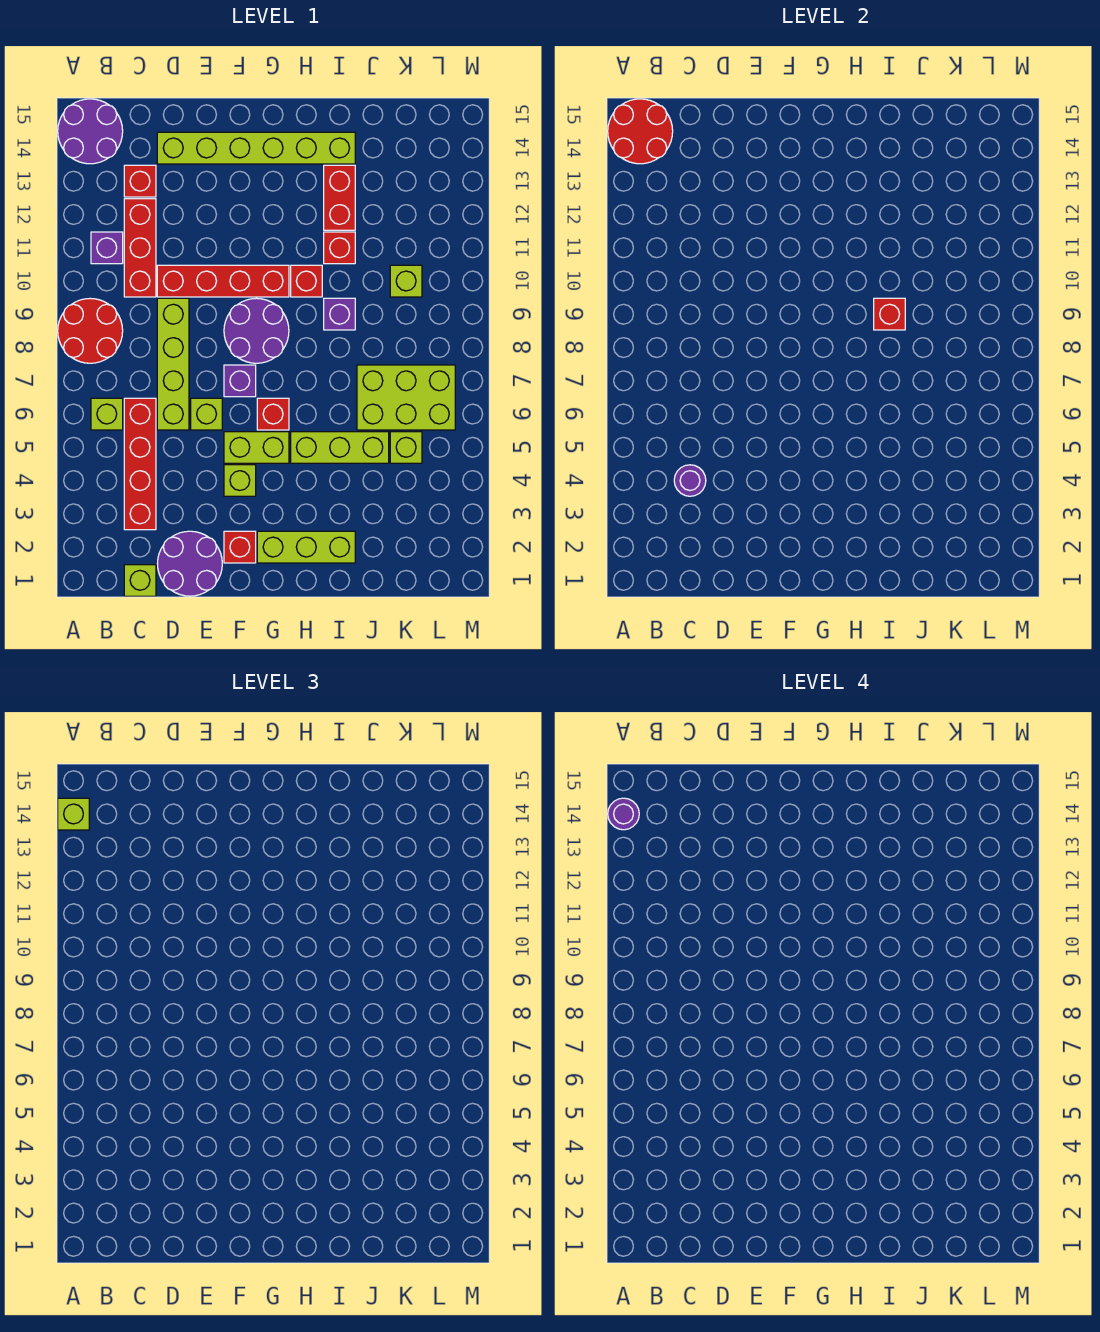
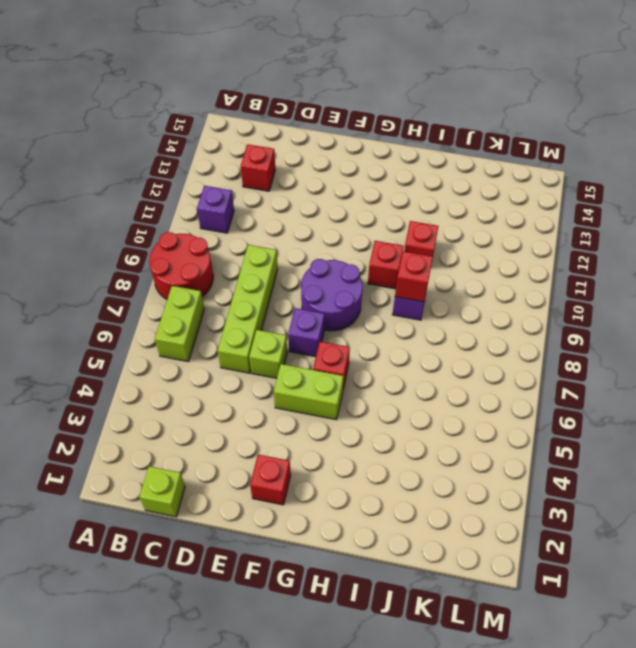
lime brick B6:B7 level 1 -> lime brick B6 level 1
none -> purple round brick A14:B15 level 1
none -> red brick C3:C6 level 1
none -> red brick C10:C12 level 1
none -> purple round brick D1:E2 level 1

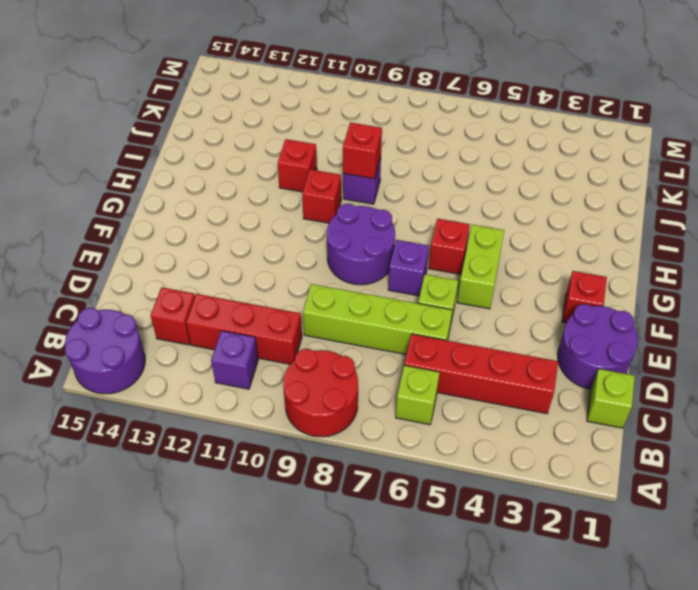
none -> red brick D10:G10 level 1
none -> lime brick D14:I14 level 1
none -> lime brick F4 level 1
none -> lime brick G2:I2 level 1

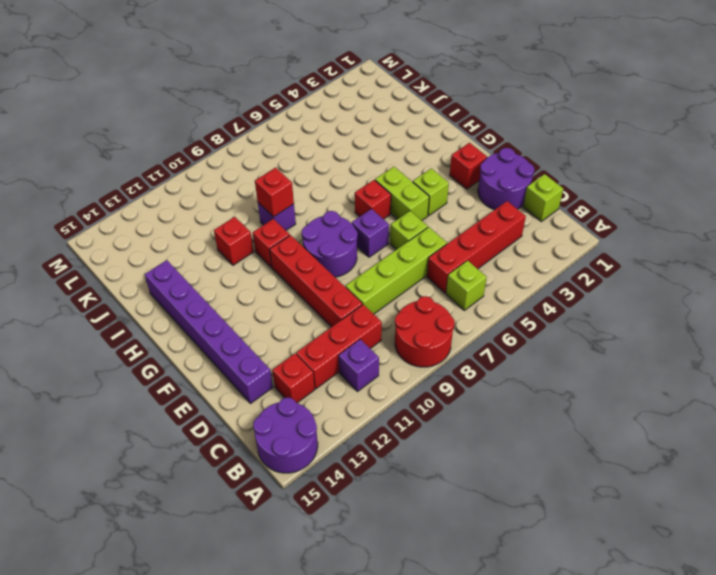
purple brick D14:I14 level 1 -> lime brick D14:I14 level 1
none -> lime brick G2:I2 level 1
none -> lime brick H5:J5 level 1
none -> red brick I12:I13 level 1
none -> lime brick J6:L7 level 1

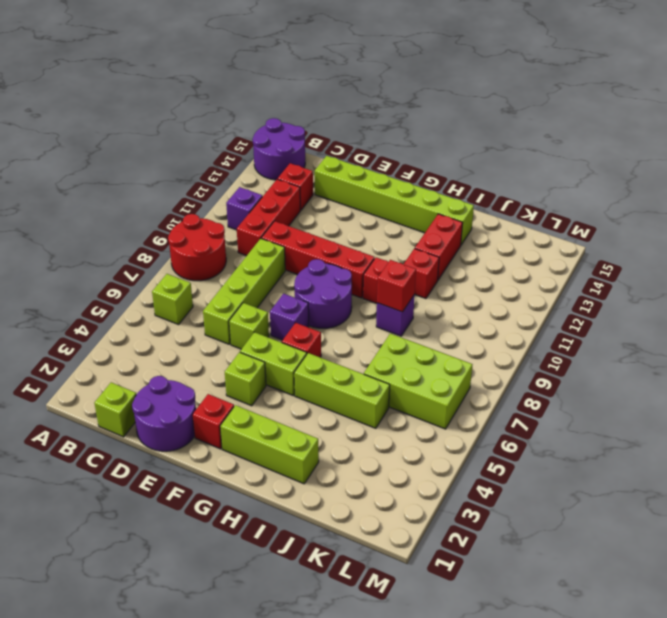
none -> red brick C3:C6 level 1
none -> lime brick K5 level 1
none -> lime brick K10 level 1
none -> red round brick A14:B15 level 2

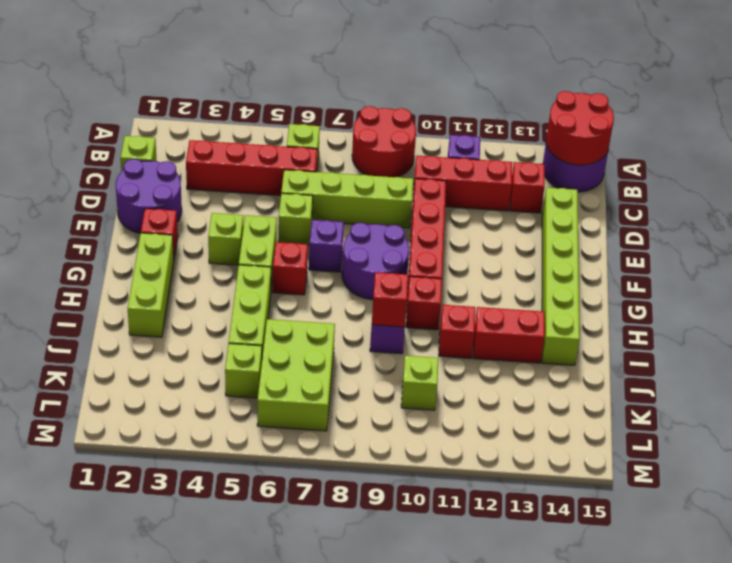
none -> purple round brick C4 level 2
none -> lime brick A14 level 3
none -> purple round brick A14 level 4

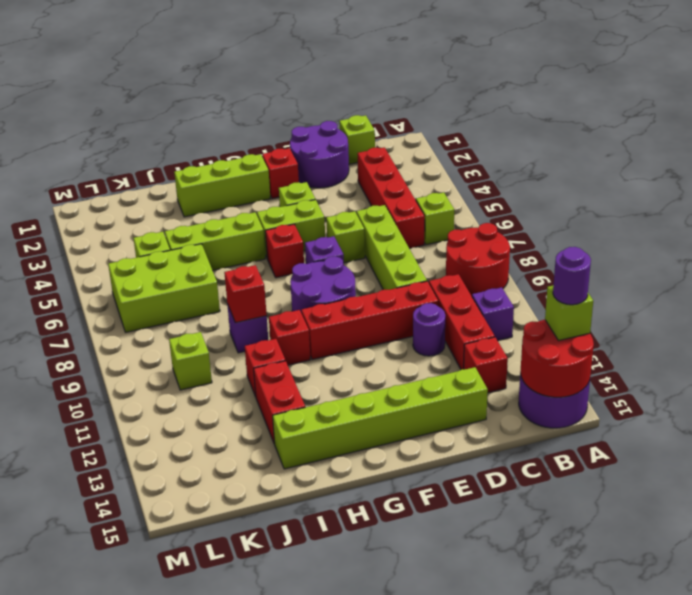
purple round brick D11 level 1 -> purple round brick C4 level 2

